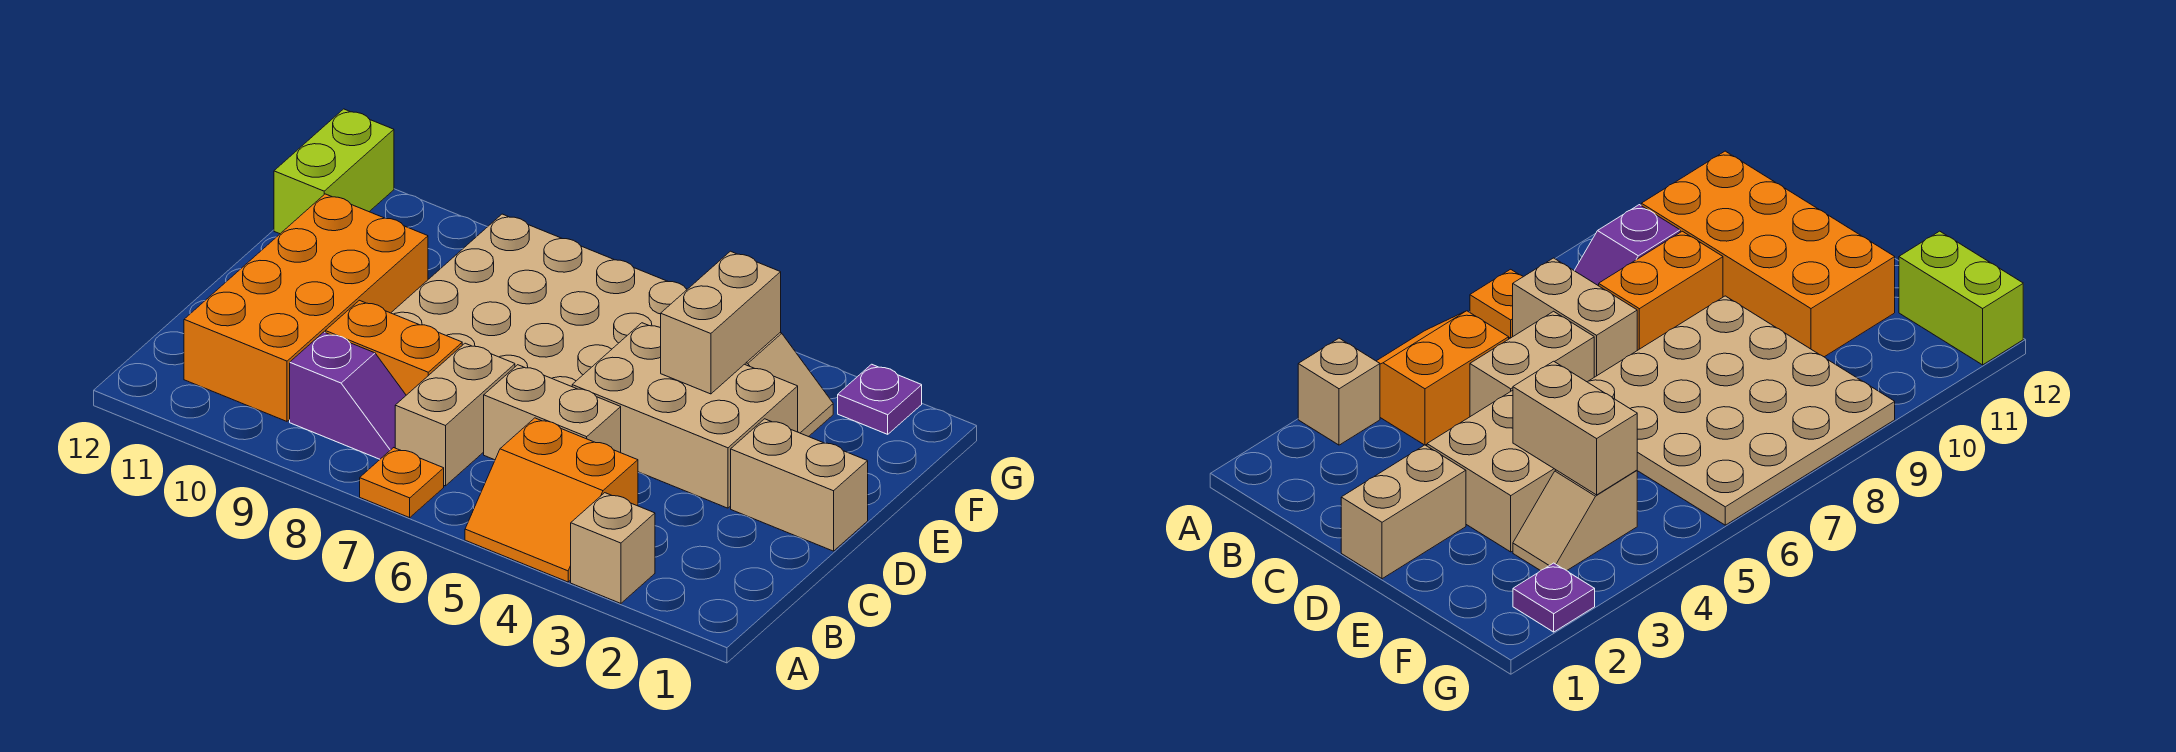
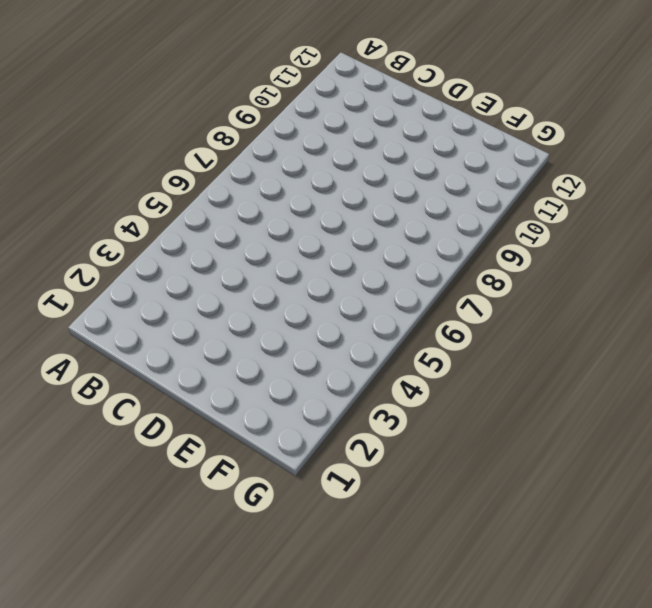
none -> tan brick A3 level 1
none -> orange slope A4:B5 level 1 top B
none -> orange plate A7 level 1

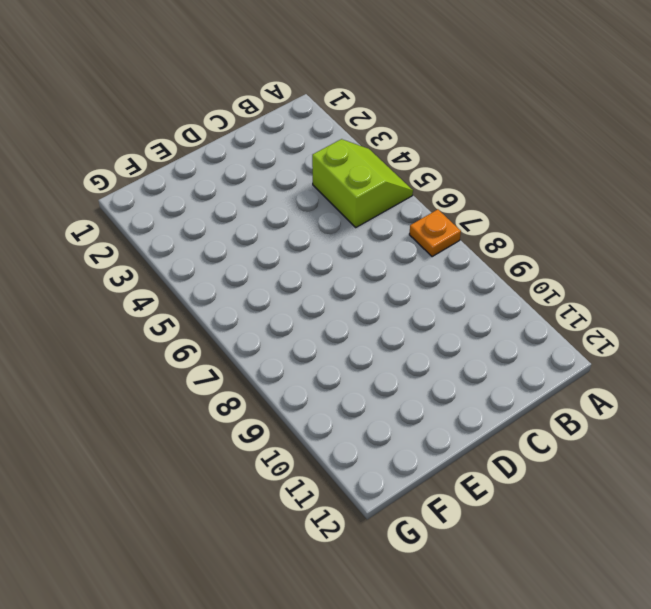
lime slope A4:B5 level 1 top B -> orange slope A4:B5 level 1 top B
none -> tan brick A3 level 1
none -> tan brick B7:C7 level 1
none -> purple slope B8:B9 level 1 top 9

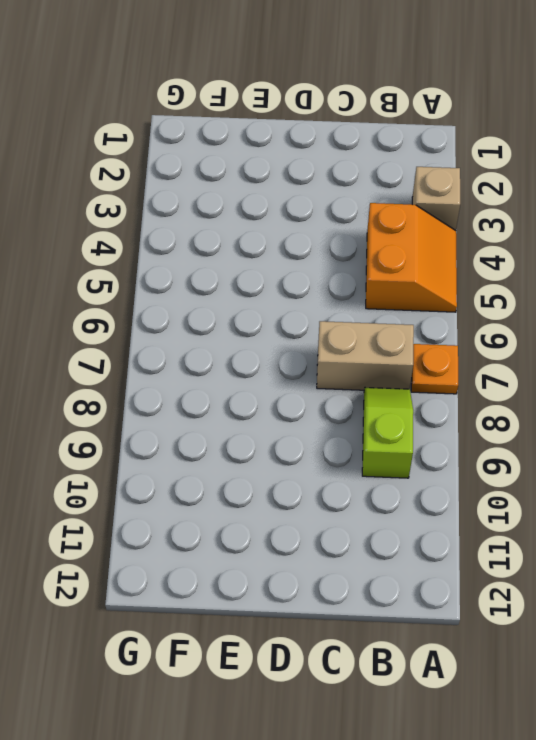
lime slope B8:B9 level 1 top 9 -> purple slope B8:B9 level 1 top 9
none -> orange brick B10:E11 level 1
none -> tan brick C5:C6 level 1
none -> orange brick C8:C9 level 1

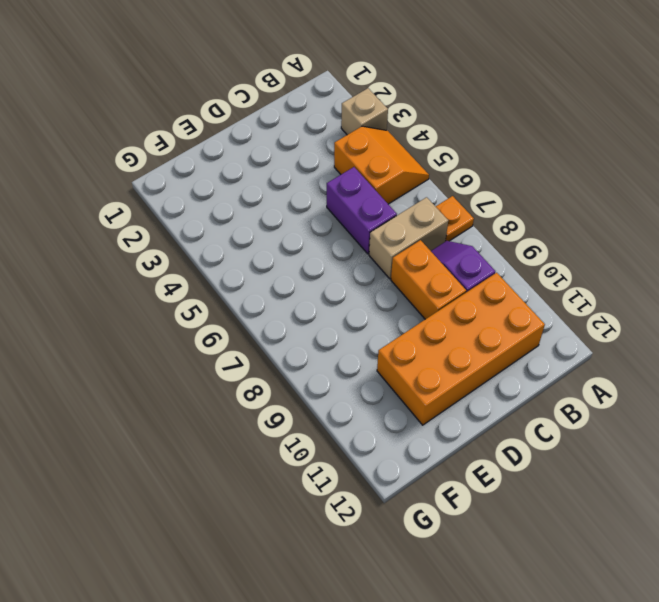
purple brick C5:C6 level 1 -> tan brick C5:C6 level 1
none -> tan brick D1:D2 level 1
none -> tan brick D3:E5 level 1
none -> tan plate D6:G9 level 1

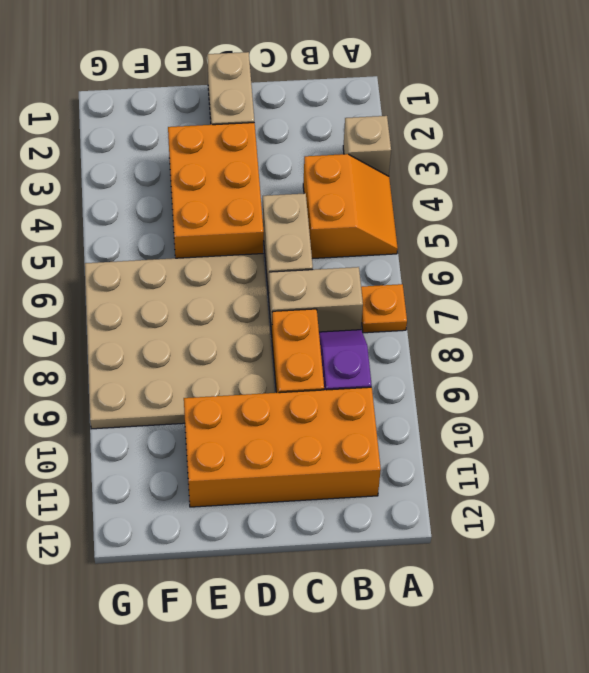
orange brick D3:E5 level 1 -> tan brick D3:E5 level 1
none -> tan slope F3:F4 level 1 top 4
none -> lime brick F12:G12 level 1
none -> purple plate G2 level 1

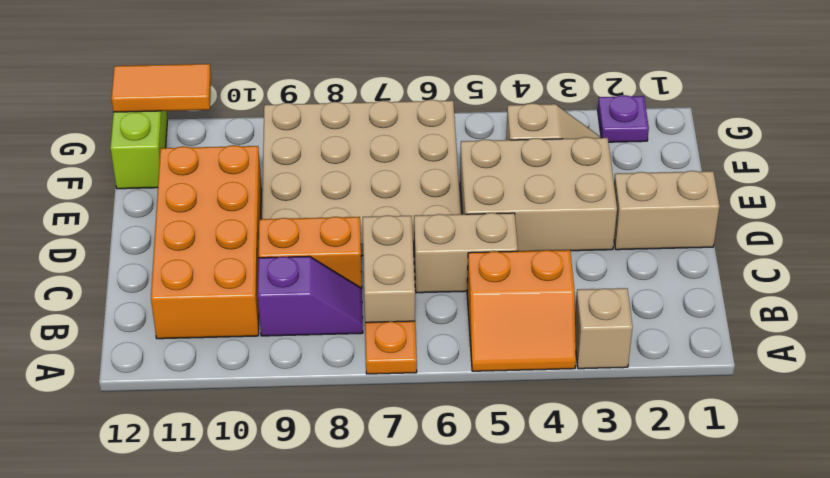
orange tile G11:G12 level 2 -> none
none -> tan brick E4:F4 level 2

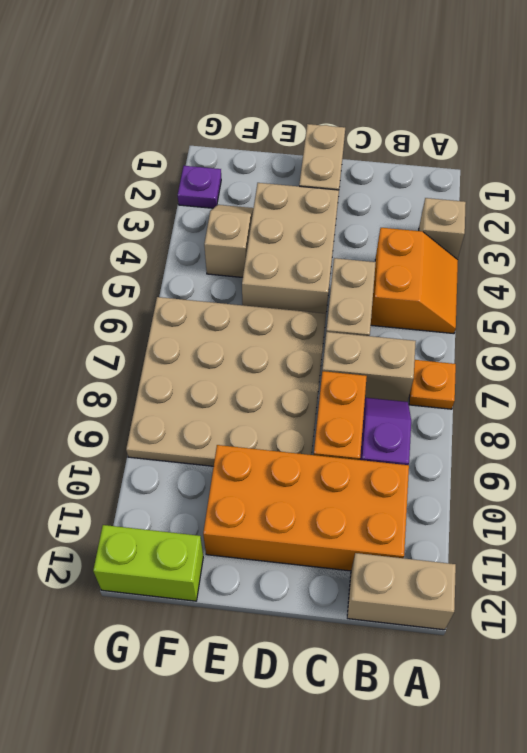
tan brick A12:B12 level 1 -> tan brick E4:F4 level 2

